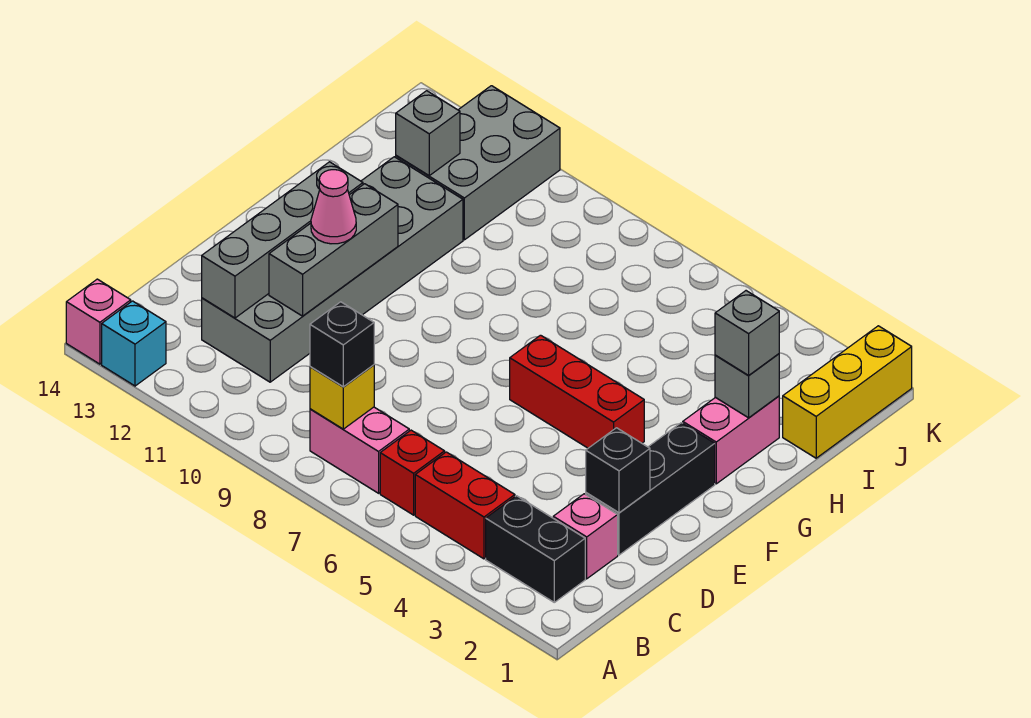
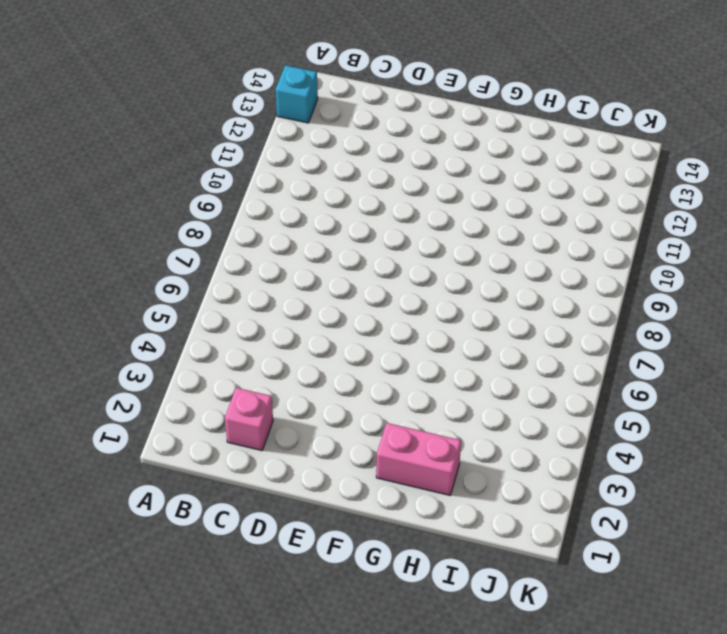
none -> pink brick A14 level 1
none -> black brick B2:B3 level 1
none -> red brick B4:B5 level 1

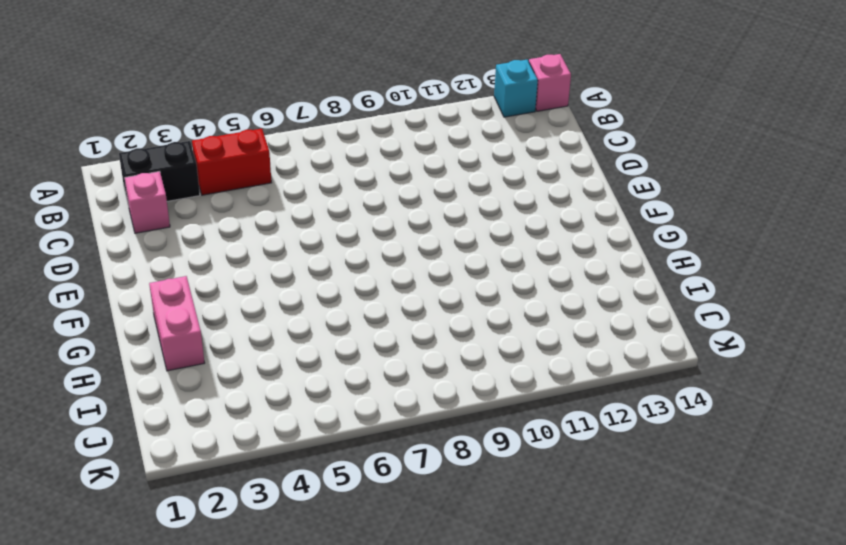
none -> red brick B6 level 1
none -> pink brick B7:B8 level 1
none -> grey brick C11:H12 level 1

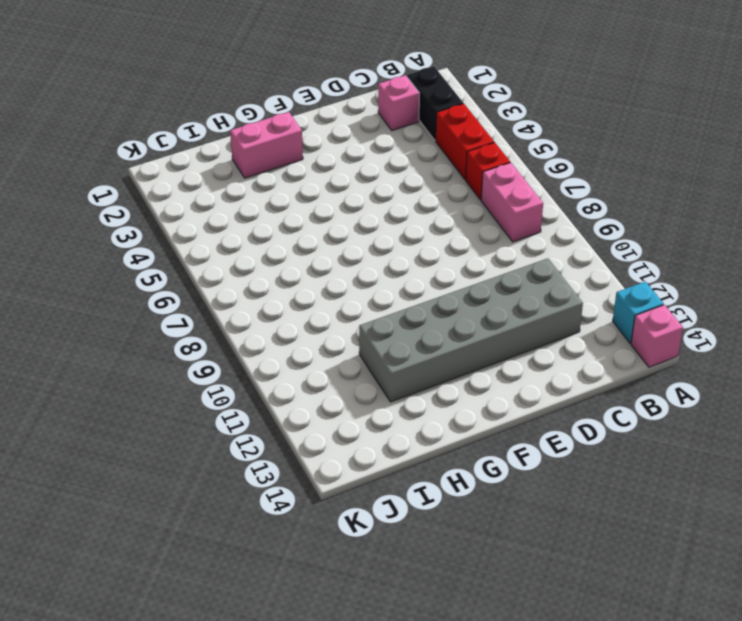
none -> black brick D2:F2 level 1
none -> red brick F4:F6 level 1
none -> yellow brick I1:K1 level 1

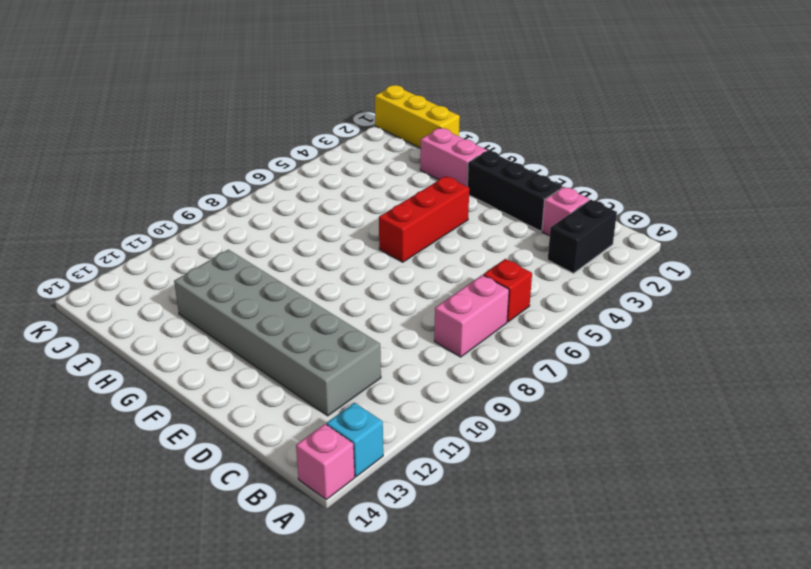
none -> red brick B4:B5 level 1
none -> grey brick I11:K12 level 1
none -> yellow brick B8 level 2

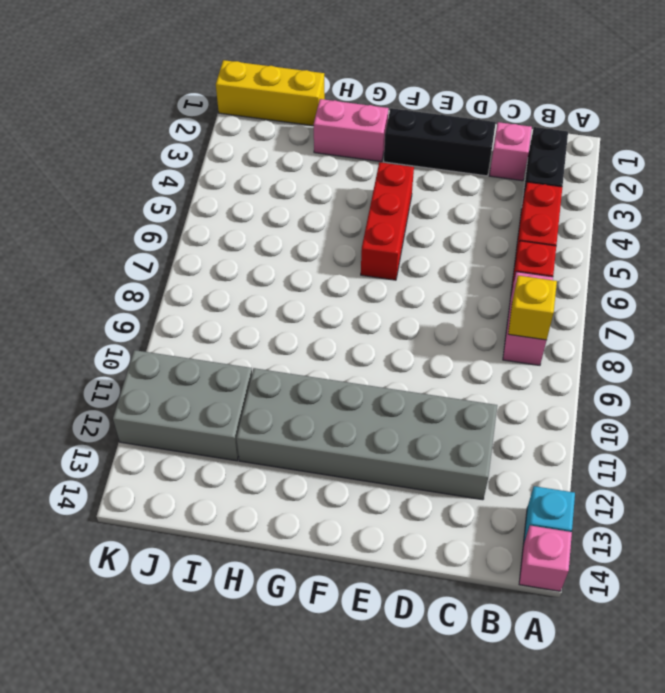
none -> grey brick C12:F12 level 2
none -> black brick D2 level 2
none -> grey brick D11:F11 level 2

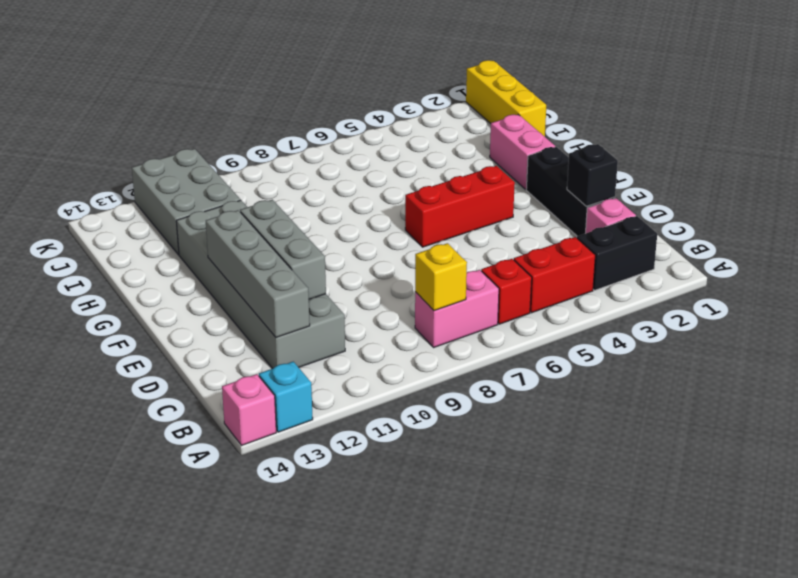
none -> grey brick H2 level 2
none -> grey brick I12 level 2
none -> black brick B8 level 3

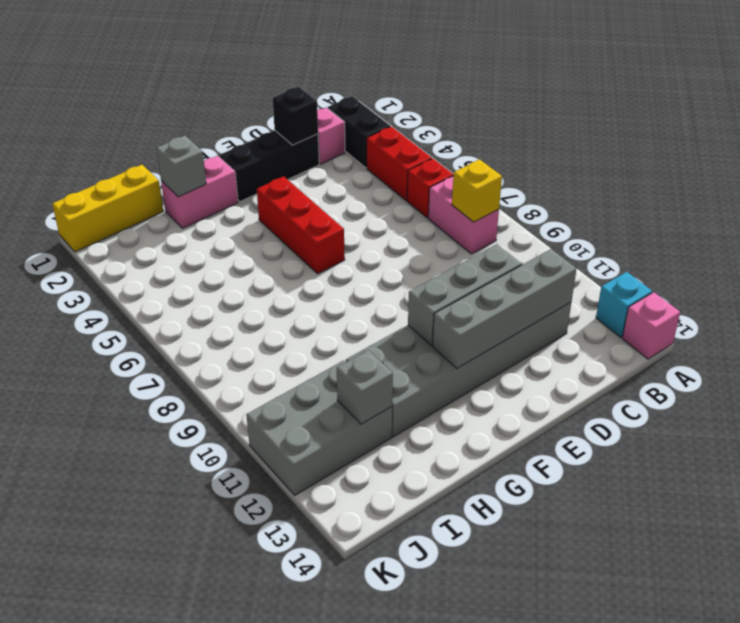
none -> black brick B8 level 3
none -> pink cone E11 level 3
none -> grey brick H2 level 3

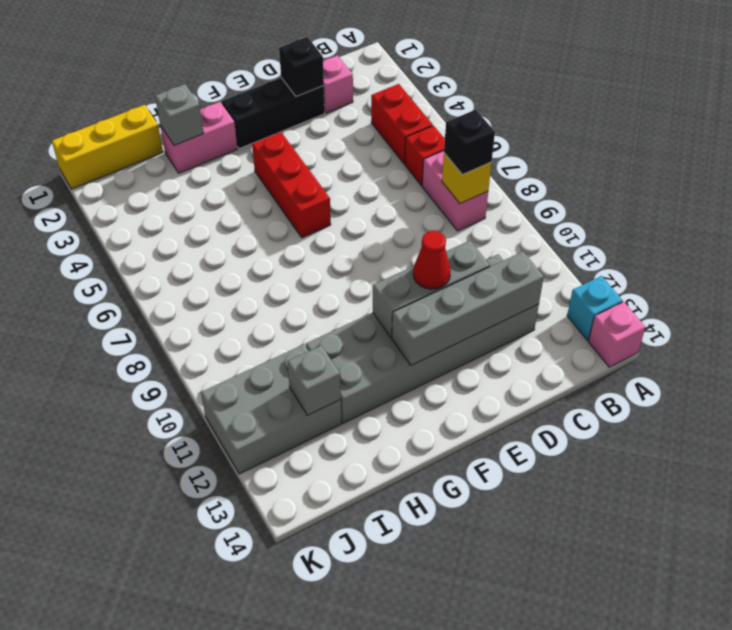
red cone E11 level 3 -> pink cone E11 level 3
none -> black brick B2:B3 level 1
none -> grey brick H2 level 3

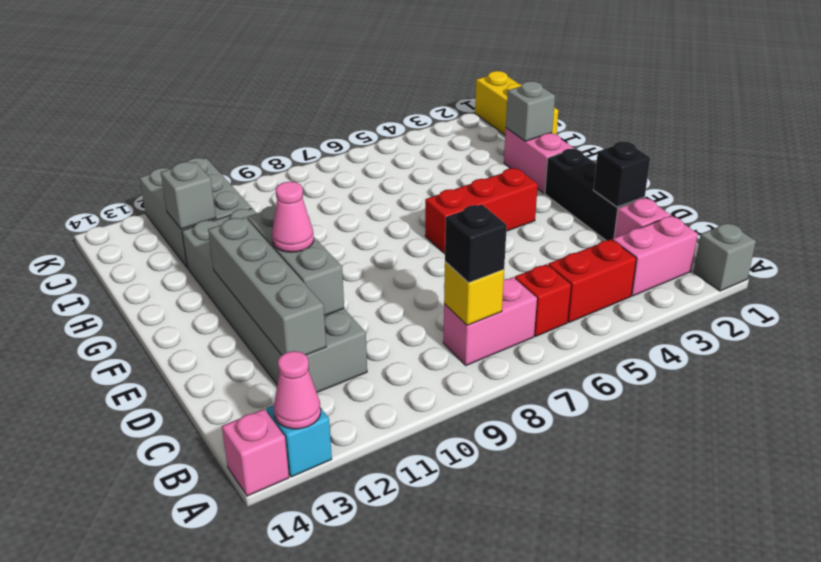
grey brick A1 level 1 -> grey brick H2 level 3
pink cone A13 level 2 -> none
pink brick B2:B3 level 1 -> black brick B2:B3 level 1

